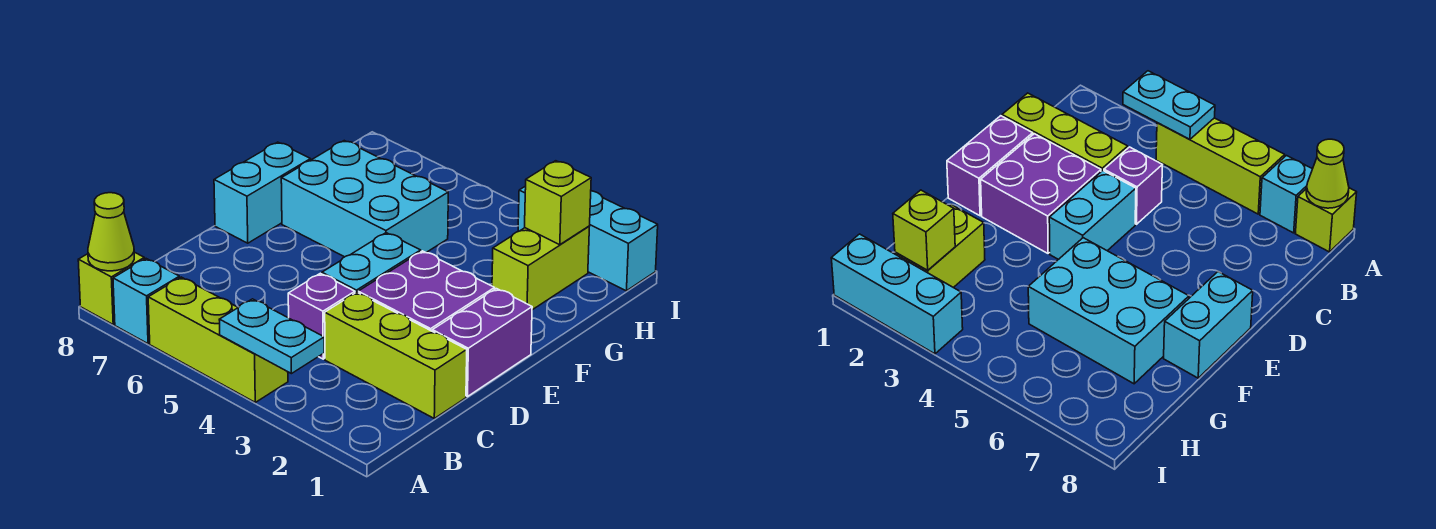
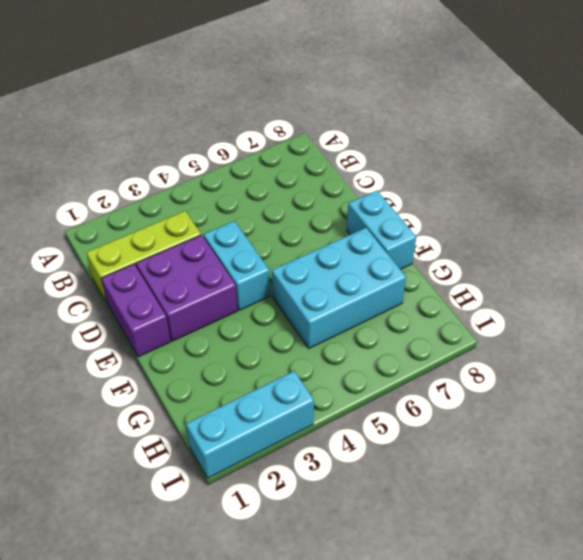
none -> lime brick A4:A6 level 1
none -> cyan brick A7 level 1
none -> lime brick A8 level 1

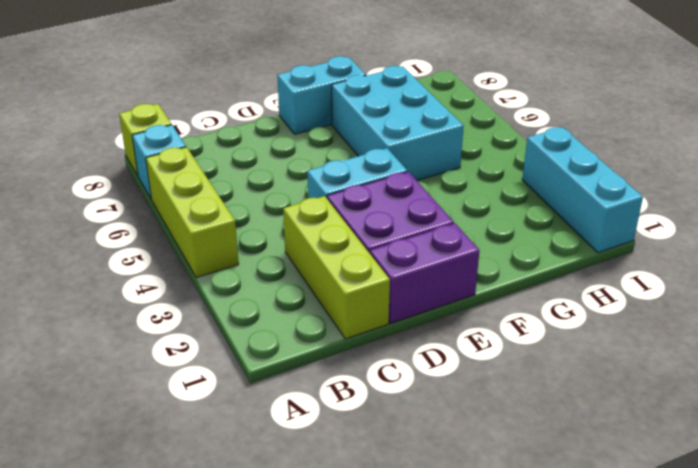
none -> purple brick C4 level 1
none -> lime brick G2:H2 level 1
none -> cyan plate A3:A4 level 2

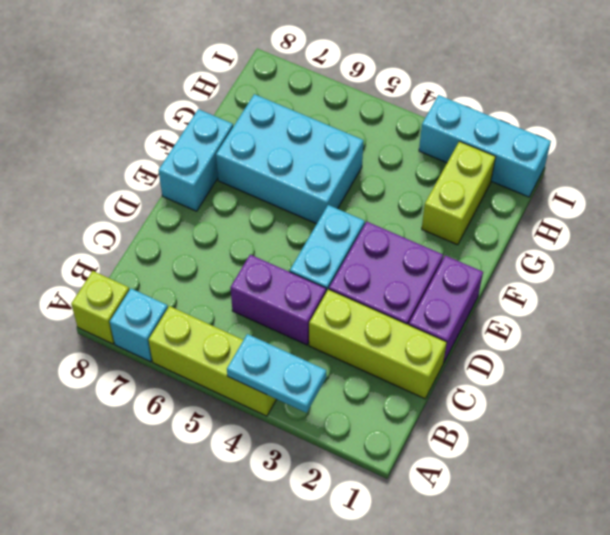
purple brick C4:C5 level 1 -> purple brick C4 level 1
none -> lime cone A8 level 2
none -> lime brick H2 level 2

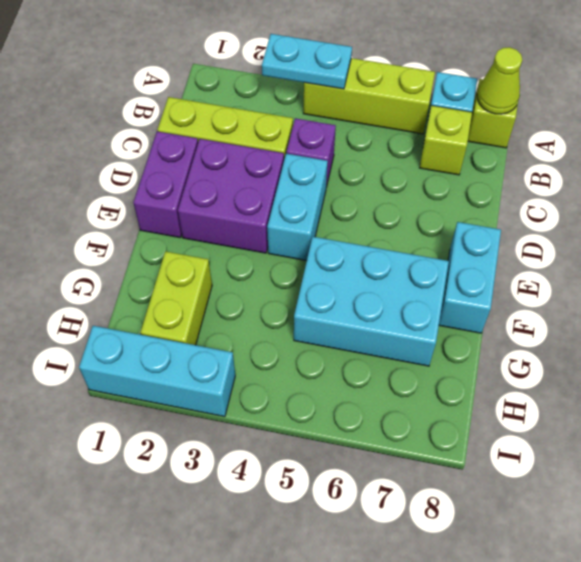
lime brick B7 level 1 -> lime brick H2 level 2

